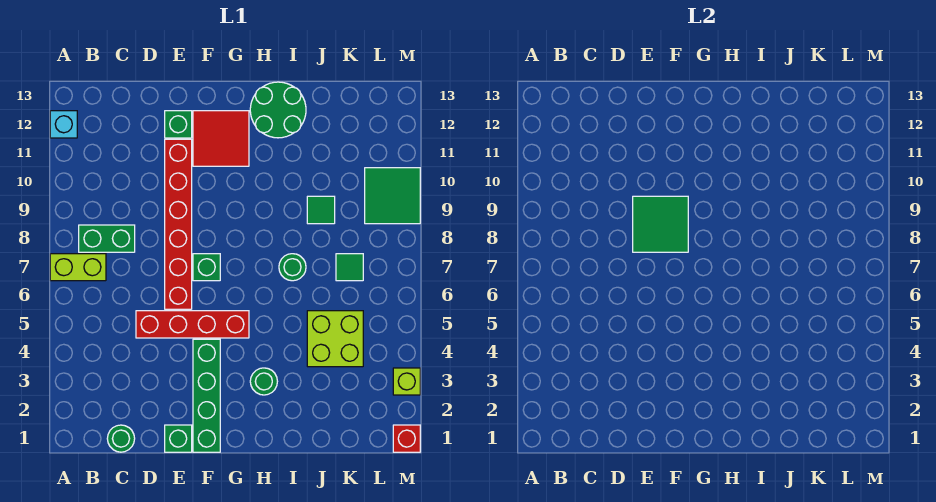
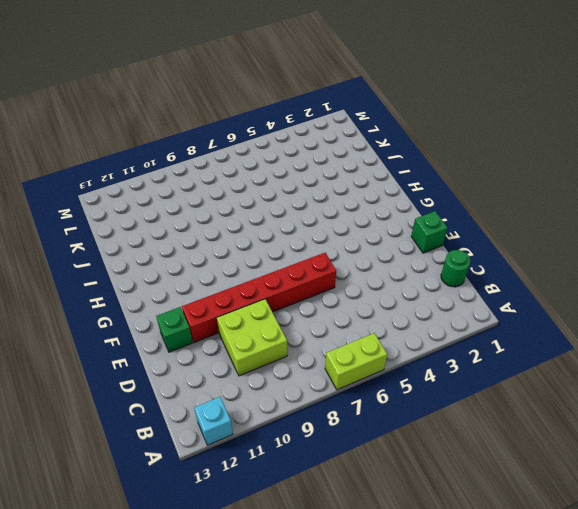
lime brick A6:A7 level 1 -> lime brick A7:B7 level 1
lime brick C9:D10 level 1 -> lime brick J4:K5 level 1
none -> green brick B8:C8 level 1
none -> red brick D5:G5 level 1
none -> green brick F1:F4 level 1

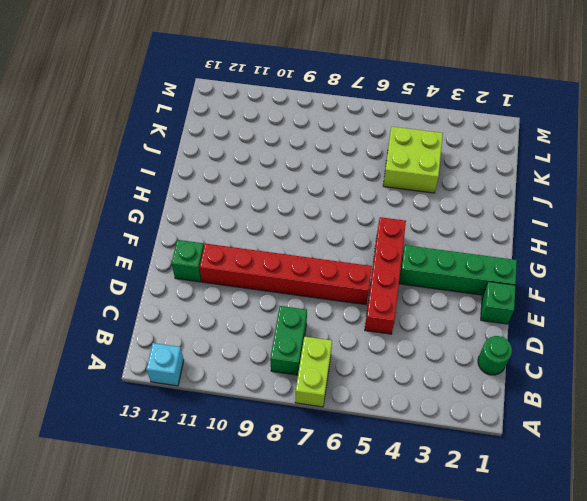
none -> green brick F7 level 1
none -> red tile F11:G12 level 1
none -> green round brick H3 level 1

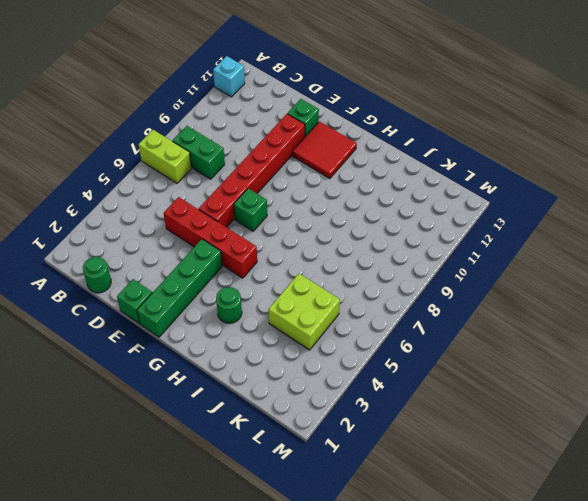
none -> green round brick H12:I13 level 1
none -> green round brick I7 level 1
none -> green tile J9 level 1

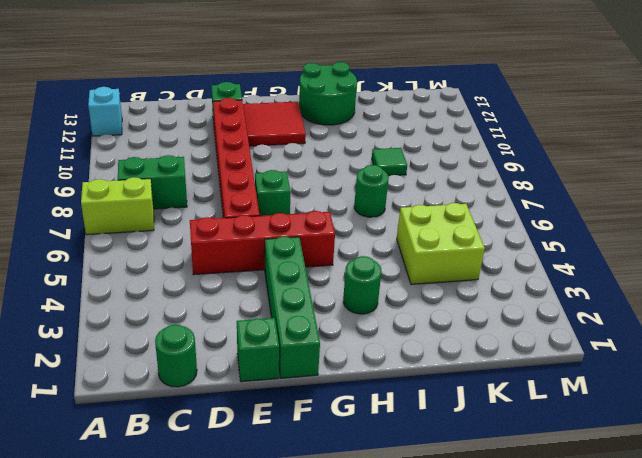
none -> green tile K7 level 1
none -> green tile L9:M10 level 1
none -> red brick M1 level 1

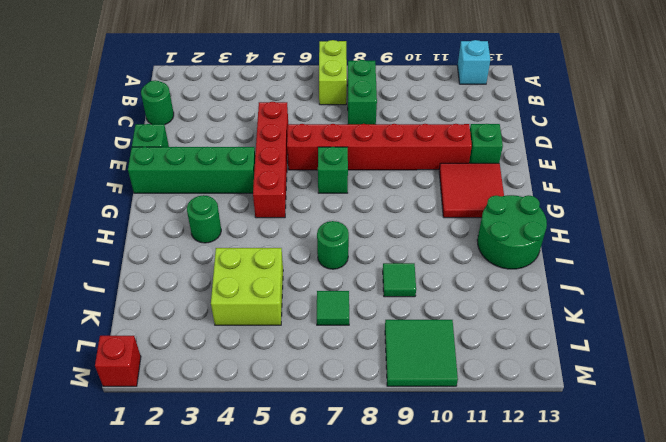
none -> lime brick M3 level 1
none -> green tile E8:F9 level 2

